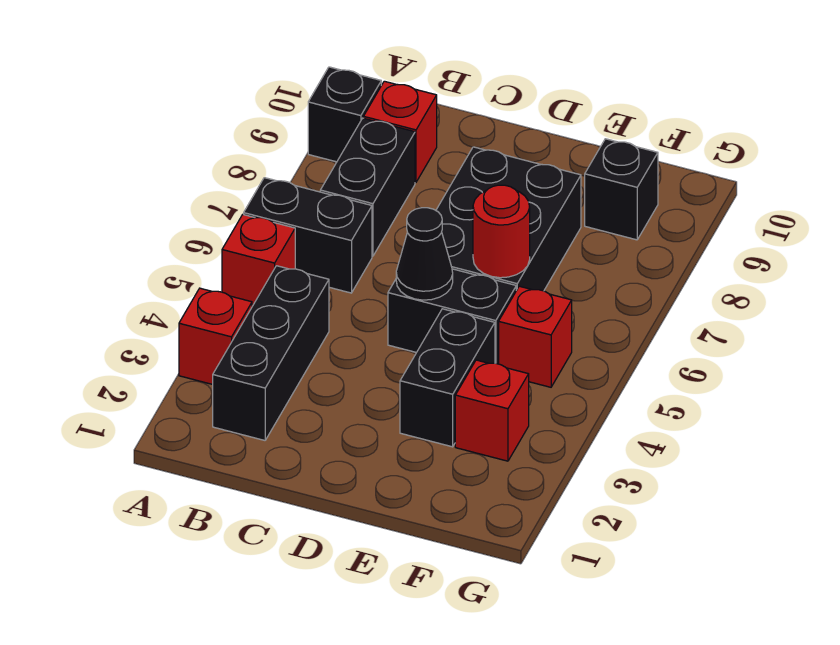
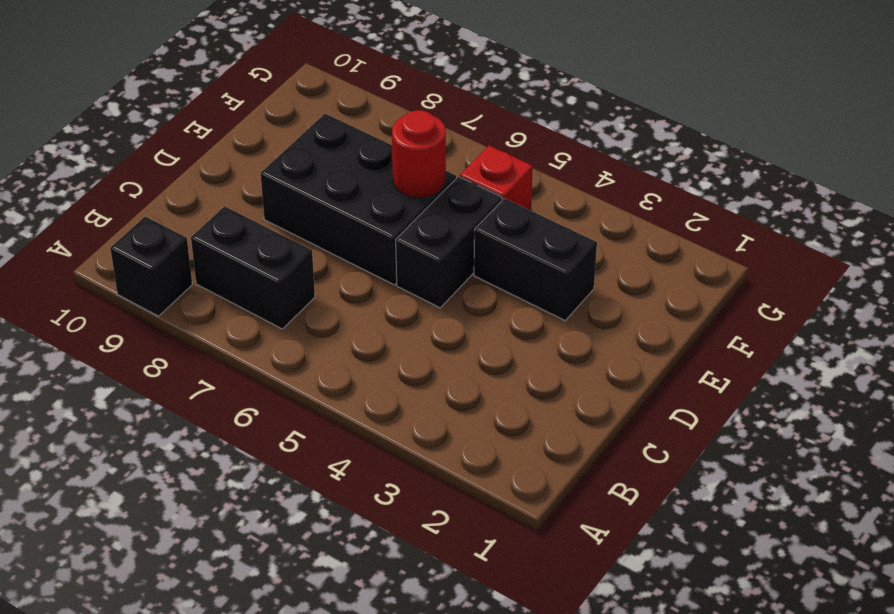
none -> red brick A3 level 1
none -> red brick A5 level 1
none -> black brick A6:B6 level 1

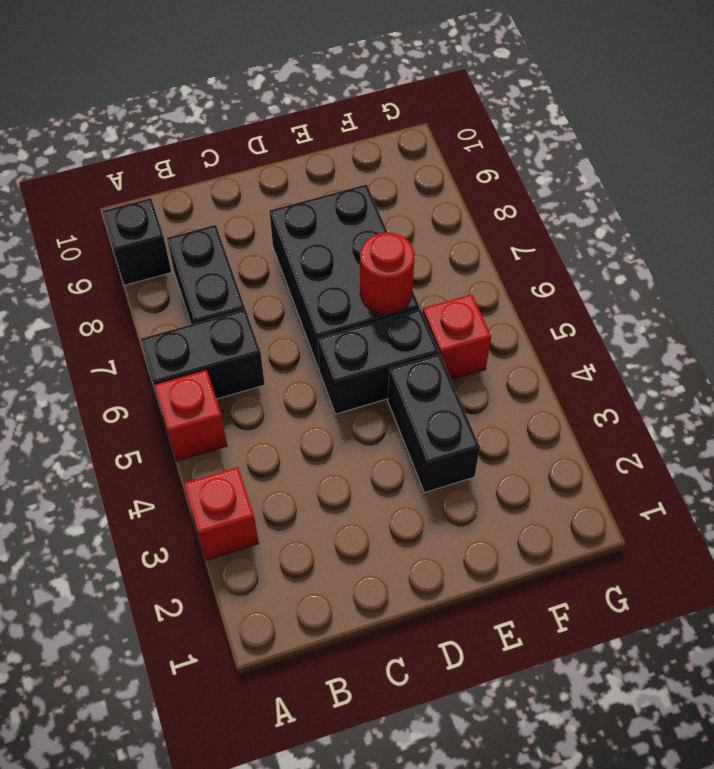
none -> black brick B2:B4 level 1
none -> red brick B9 level 1
none -> red brick F3 level 1

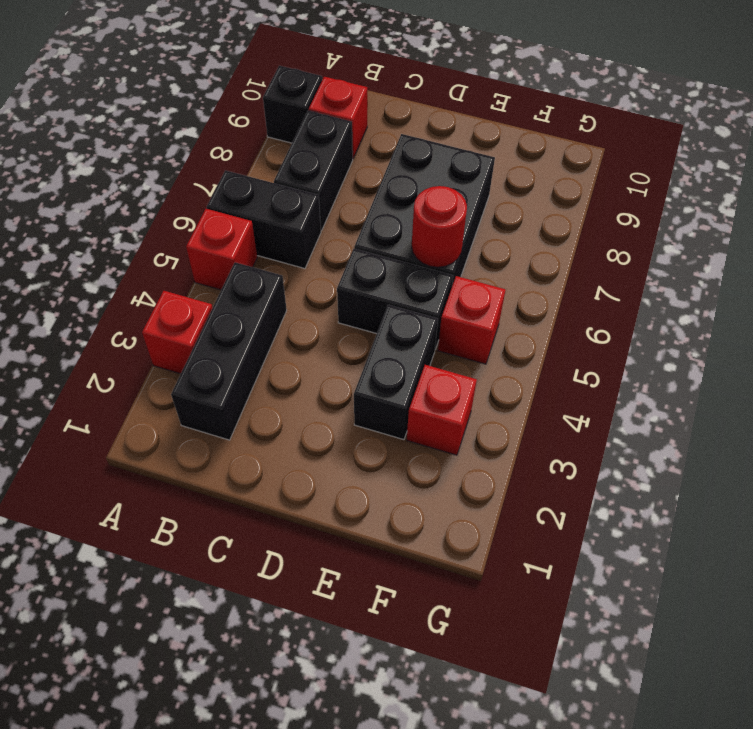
none -> black brick F9 level 1
none -> black cone D5 level 2

